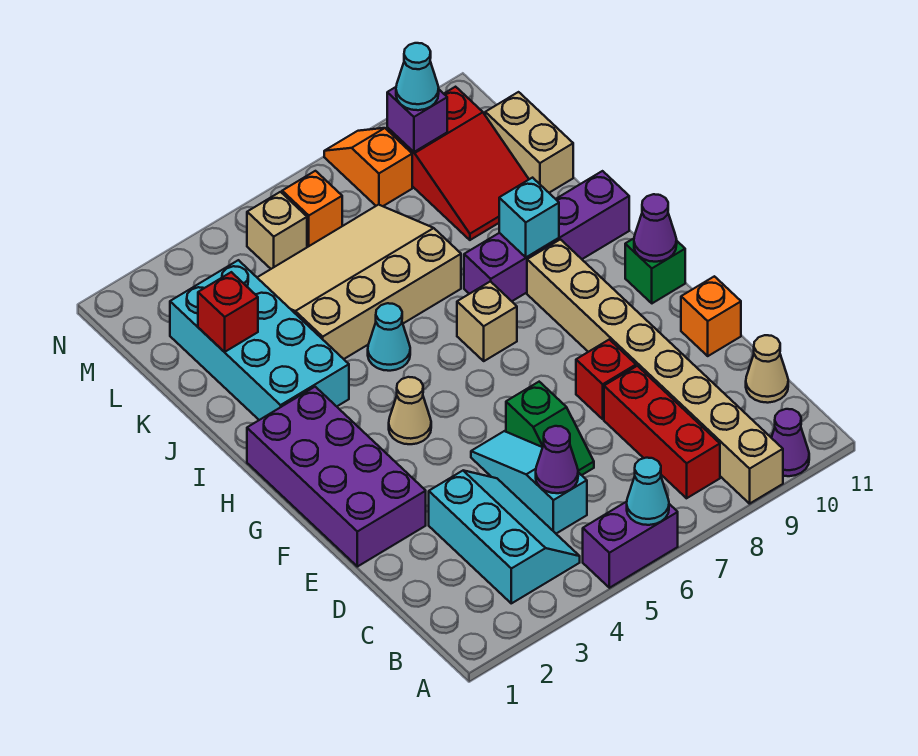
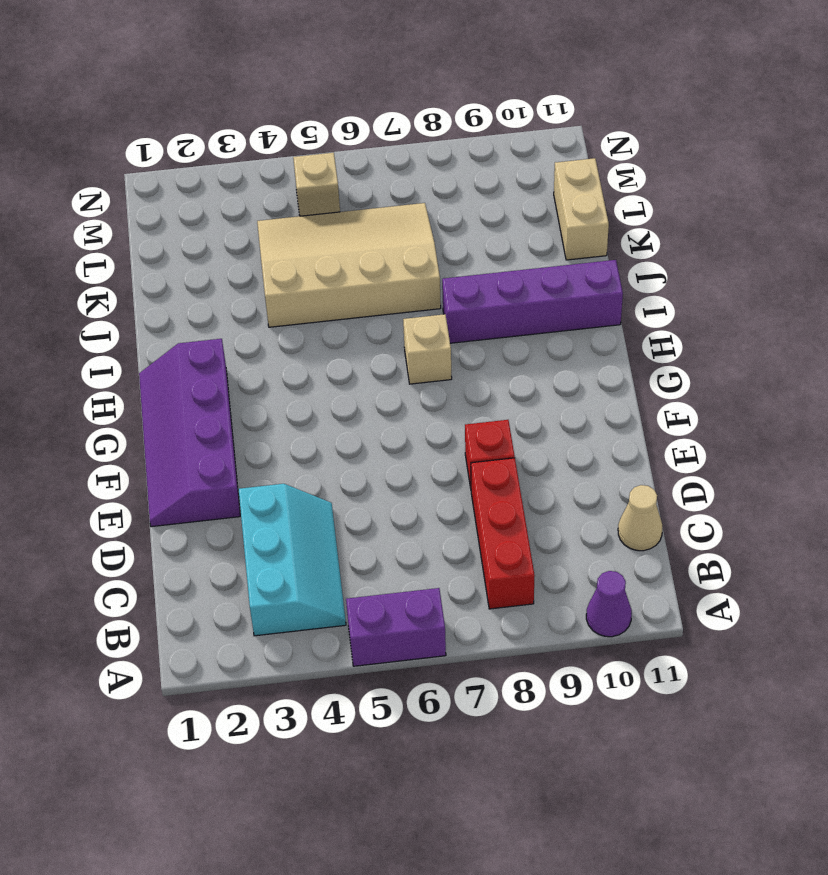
purple slope E1:H2 level 1 top 2 -> purple brick E1:H2 level 1
none -> tan brick A9:H9 level 1
none -> cyan slope C5:E5 level 1 top C
none -> green slope D6:E6 level 1 top E
none -> orange brick E11 level 1

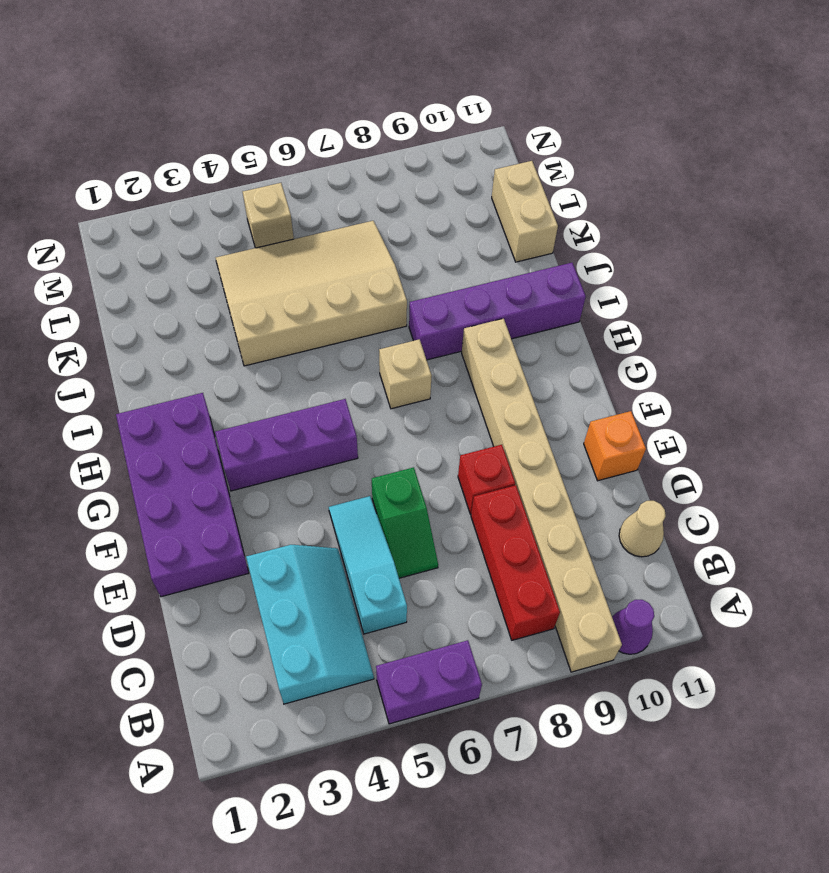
purple brick G3:G5 level 1 -> tan cone G4 level 1
none -> green brick G11 level 1
none -> cyan brick I2:L3 level 1
none -> cyan cone I5 level 1
none -> red slope K9:M10 level 1 top M

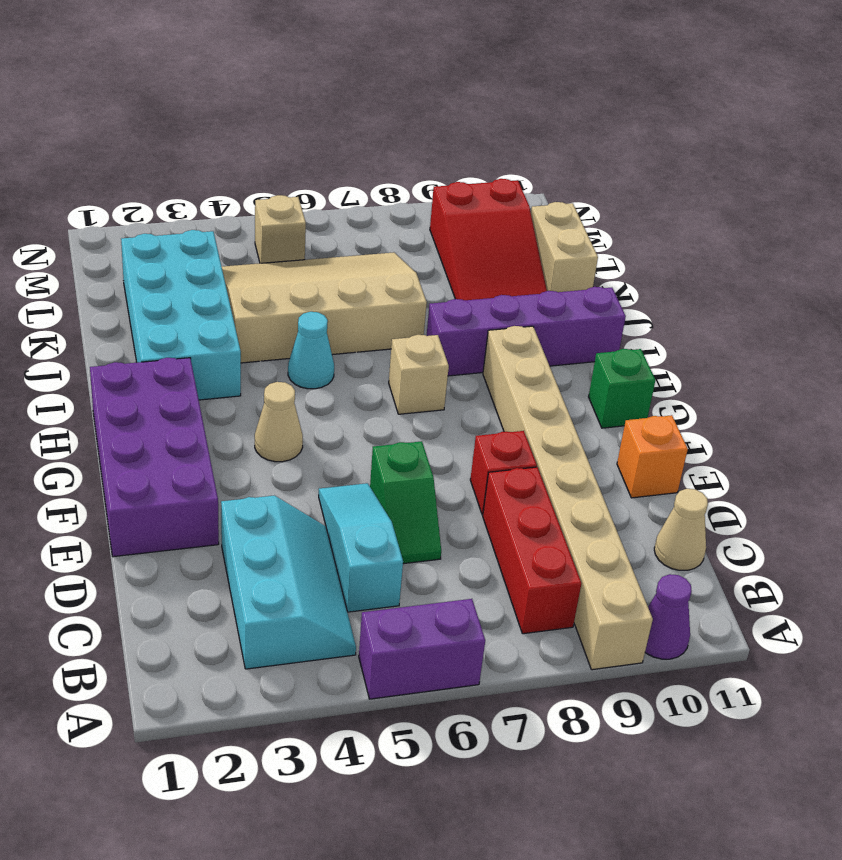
none -> orange brick M6 level 1
none -> orange slope M8:N8 level 1 top M
none -> cyan cone A6 level 2
none -> purple cone C5 level 2

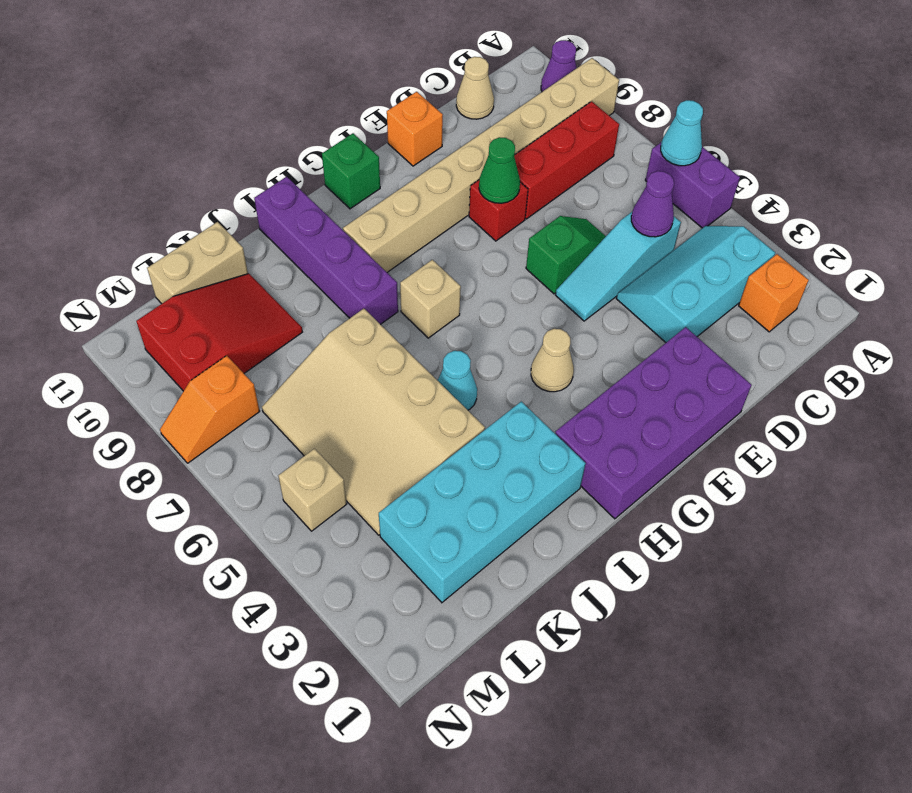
orange brick B2 level 1 -> orange brick M6 level 1
green cone E8 level 2 -> none
none -> purple cone G11 level 2
none -> cyan brick I9 level 2
none -> red brick K2 level 2
none -> purple brick M9 level 2

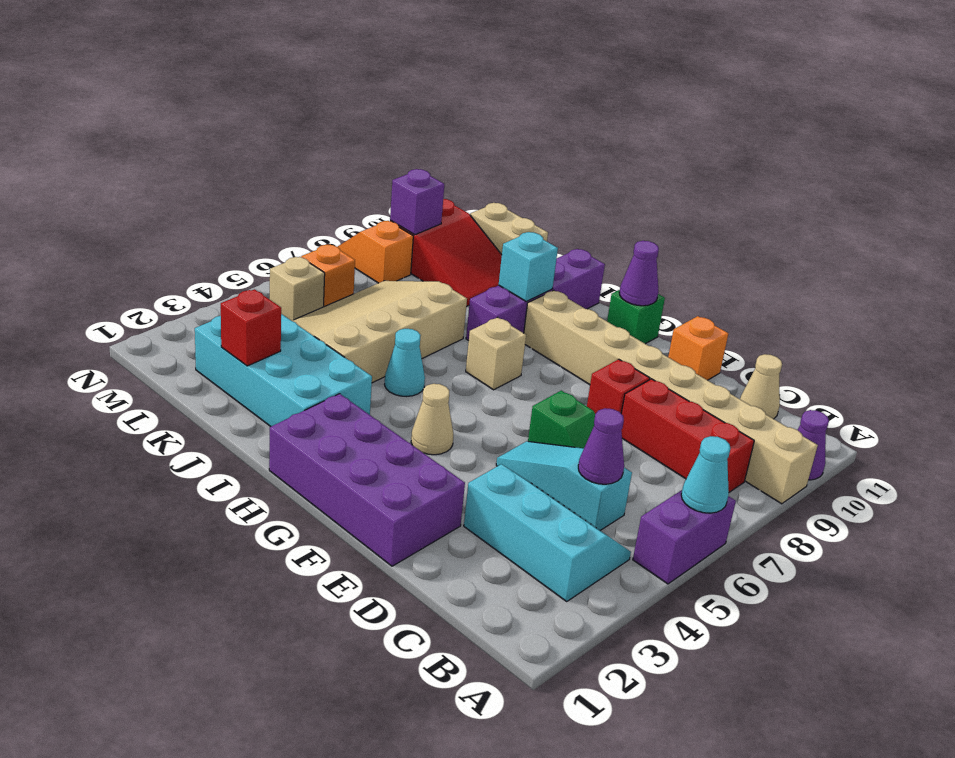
none -> cyan cone M9 level 3

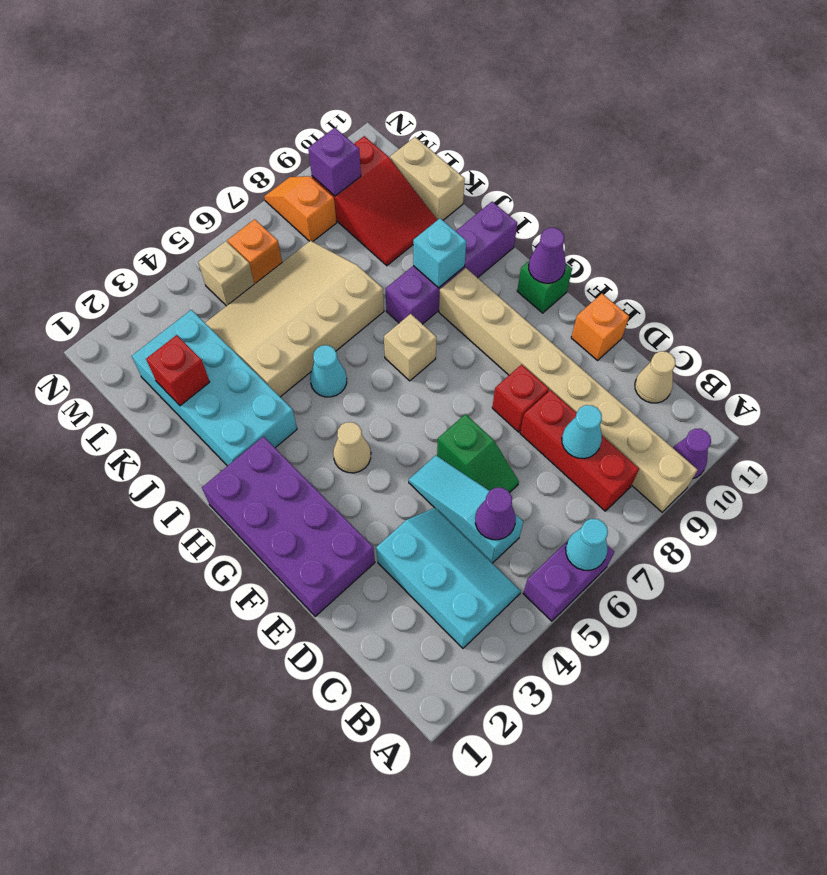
cyan cone C8 level 2 -> cyan cone M9 level 3

